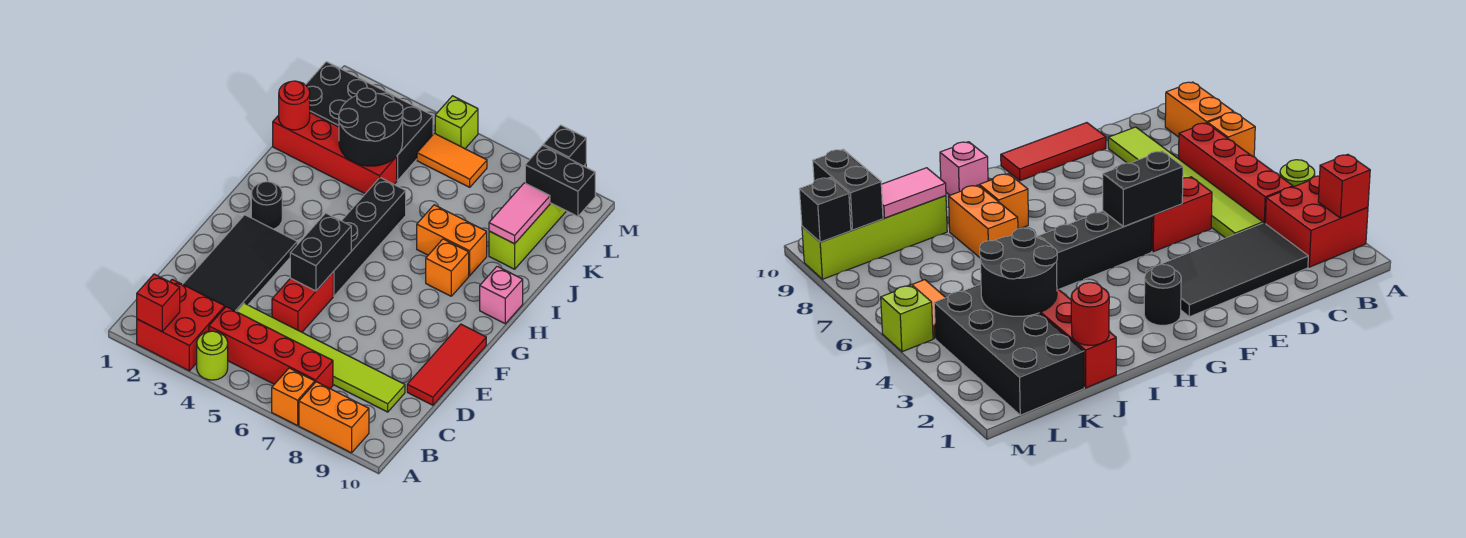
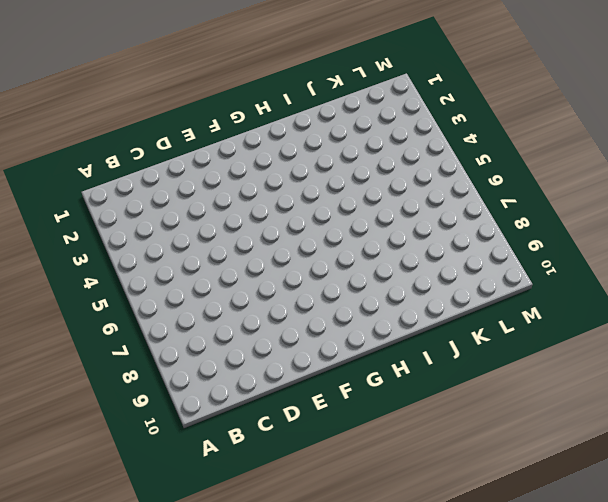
none -> red brick A2:B3 level 1
none -> lime round brick A4 level 1
none -> orange brick A7 level 1

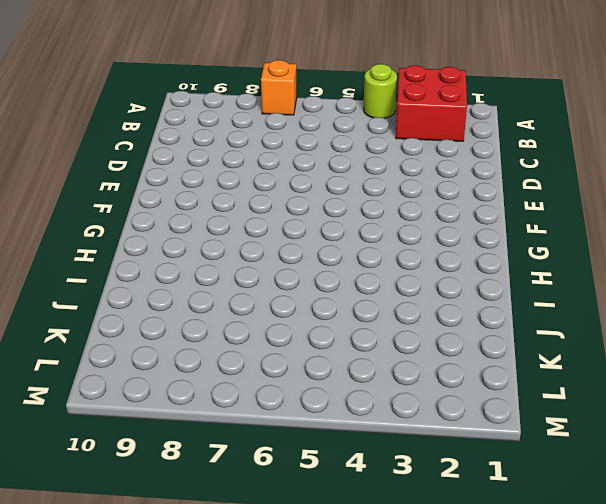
none -> orange brick A8:A9 level 1
none -> red brick B4:B7 level 1
none -> black tile C2:F3 level 1

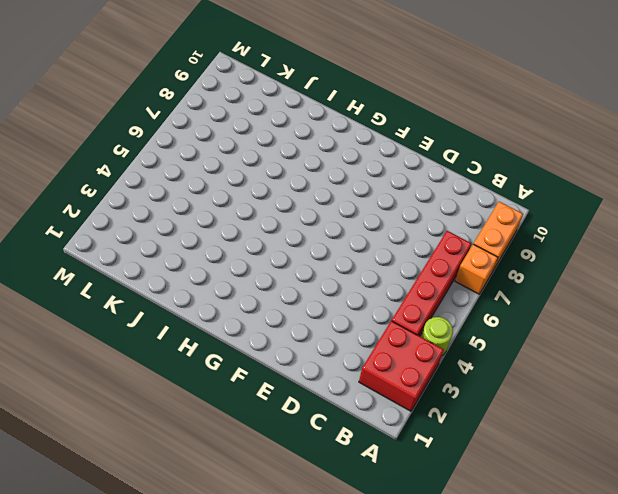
none -> black tile C2:F3 level 1
none -> lime tile C4:C9 level 1
none -> red brick D5:E5 level 1

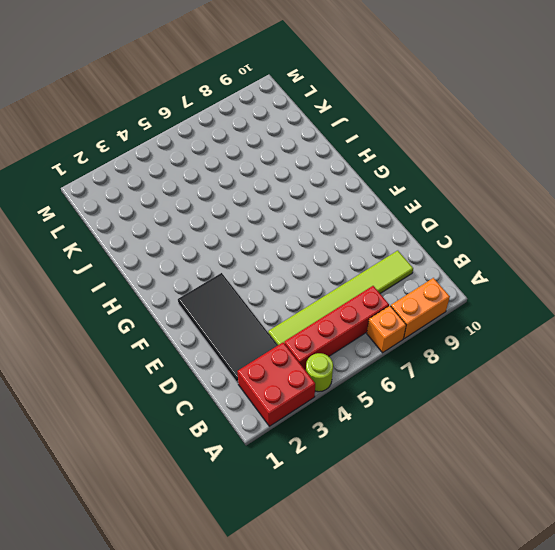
none -> red brick D5:E5 level 1
none -> red tile D10:F10 level 1
none -> black brick F5:I5 level 1

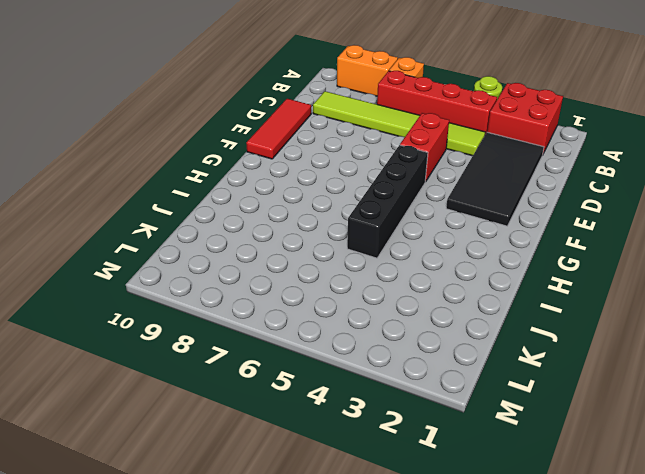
none -> black round brick G2 level 1
none -> orange brick H8 level 1
none -> pink brick H10 level 1

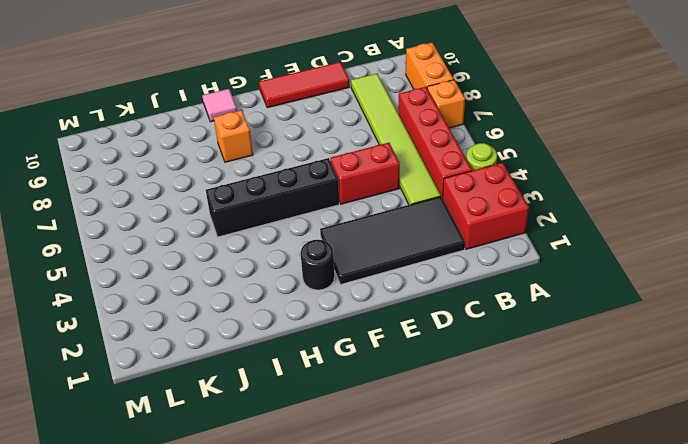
pink tile H10 level 1 -> pink brick H10 level 1
none -> orange brick I7:I8 level 1
none -> red brick J1:J4 level 1
none -> lime brick J9:M9 level 1

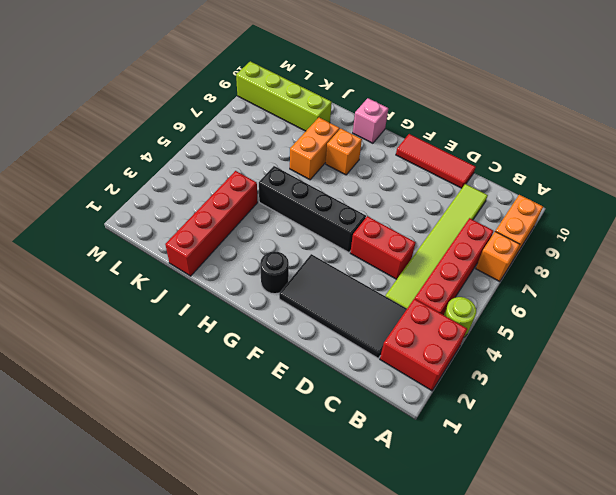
none -> black brick K1:L4 level 1
none -> orange tile L5:L6 level 1
none -> lime brick M5 level 1

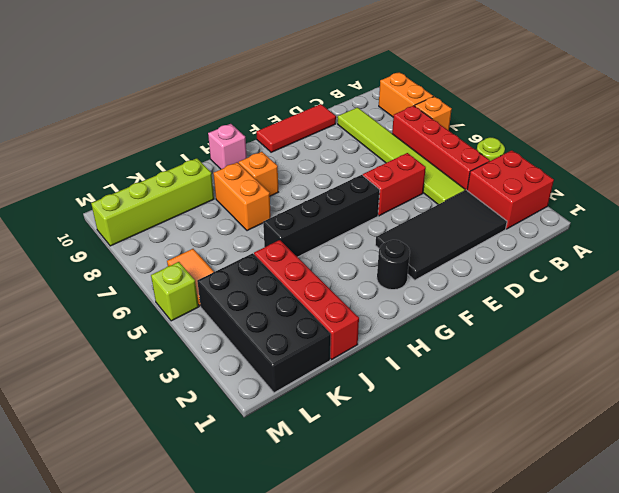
none -> red brick A2 level 2
none -> black brick E5:F5 level 2
none -> red round brick J1 level 2

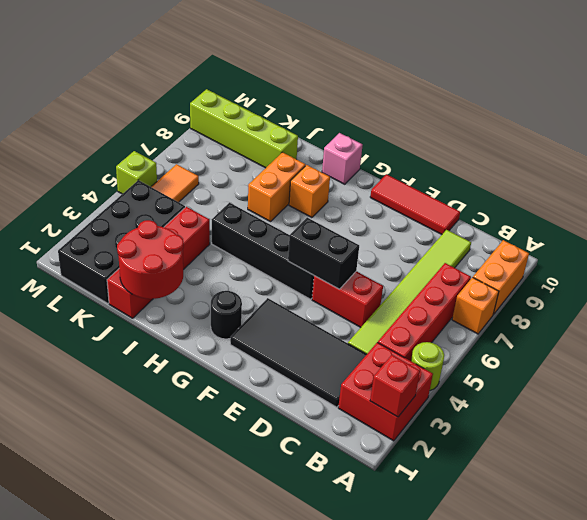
red round brick I1:J2 level 2 -> red round brick J1 level 2
none -> black round brick J3:K4 level 2
none -> pink tile J9:K9 level 2
none -> black brick L9:L10 level 2

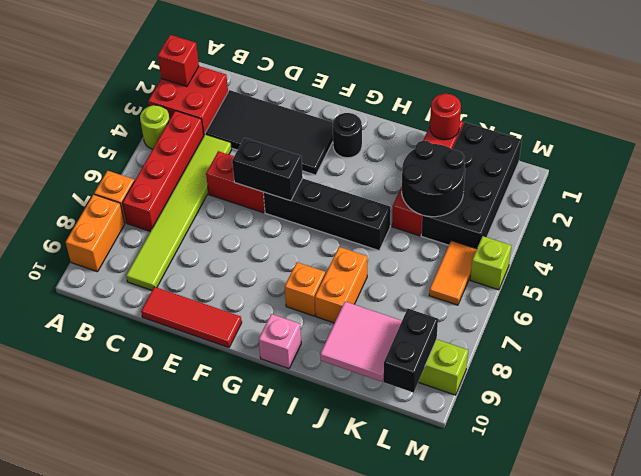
pink tile J9:K10 level 2 -> pink tile J9:K9 level 2
none -> black brick M9 level 2

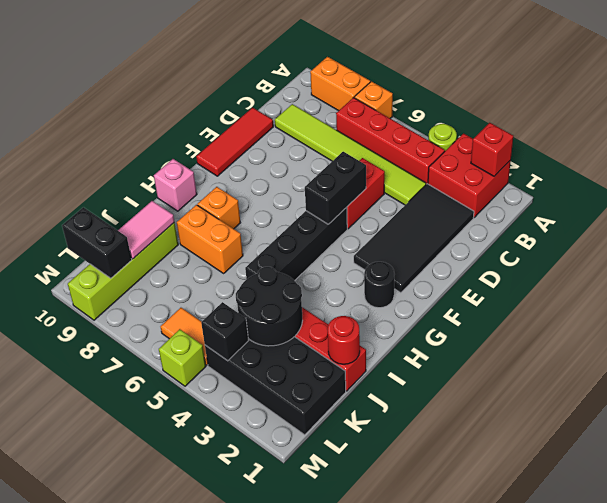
black brick L4 level 2 -> black brick M9 level 2

